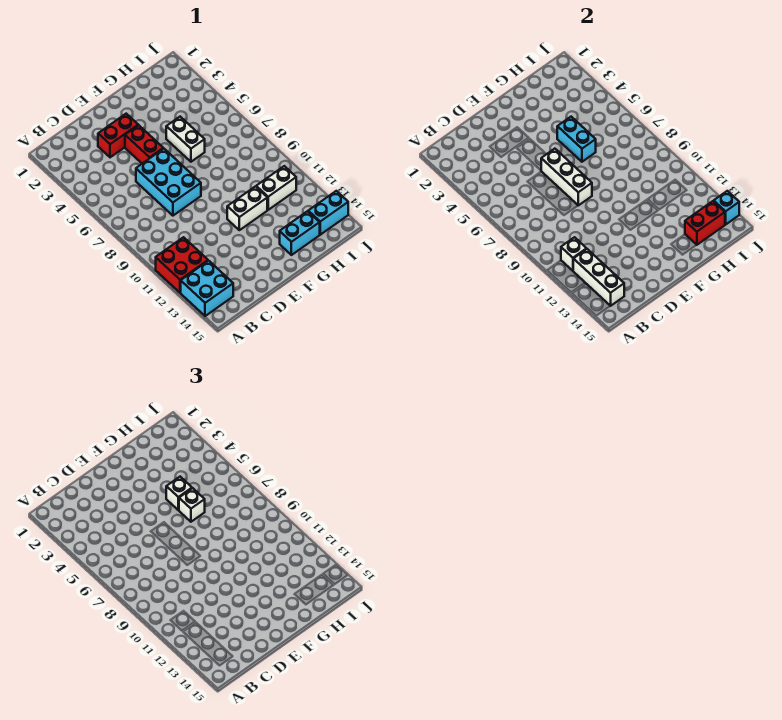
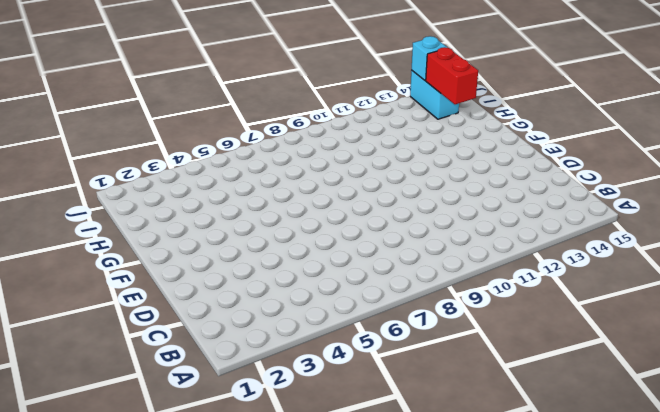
none -> red brick A11:B12 level 1
none -> cyan brick A13:B14 level 1
none -> red brick D3:E3 level 1

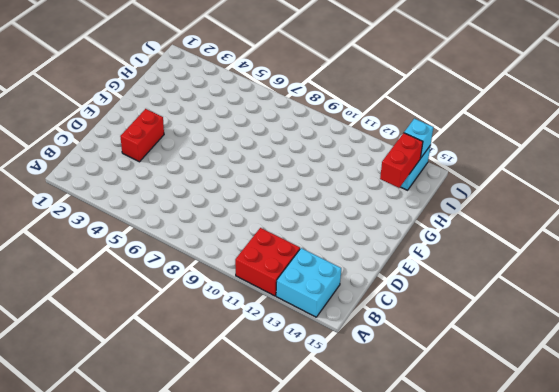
none -> cyan brick D6:E8 level 1
none -> red brick E4:E5 level 1
none -> white brick F11:G11 level 1

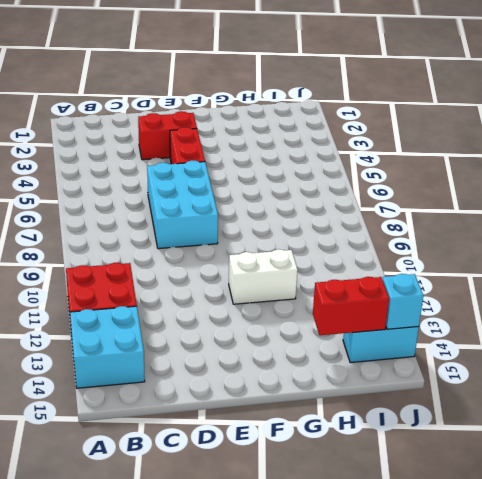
none -> white brick G5:G6 level 1
none -> cyan brick G14:H14 level 1
none -> white brick H11:I11 level 1

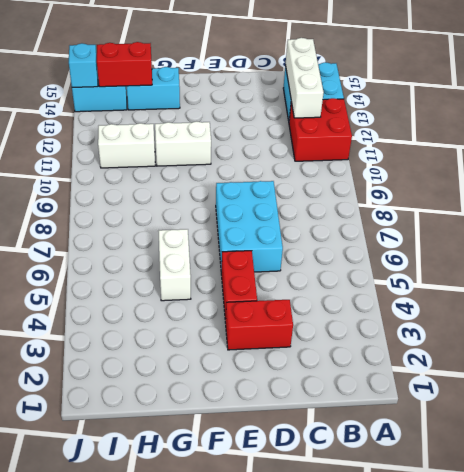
none -> white brick B11 level 2
none -> white brick E6:E8 level 2
none -> cyan brick G5:G6 level 2

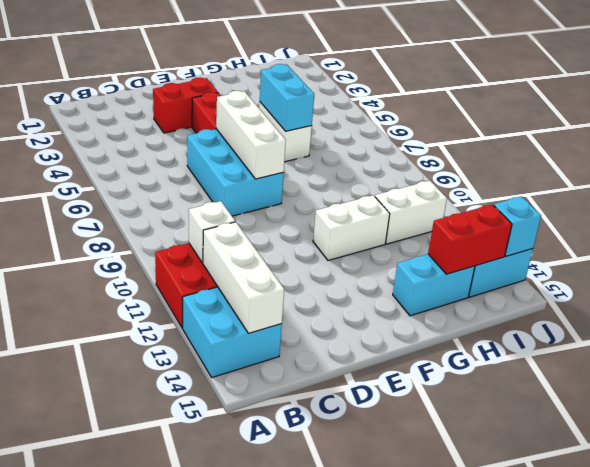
none -> white brick G5 level 3
none -> white brick G6 level 3

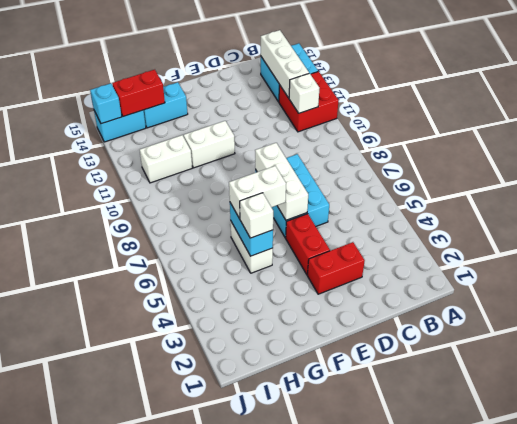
white brick F6:G6 level 3 -> white brick G6 level 3

